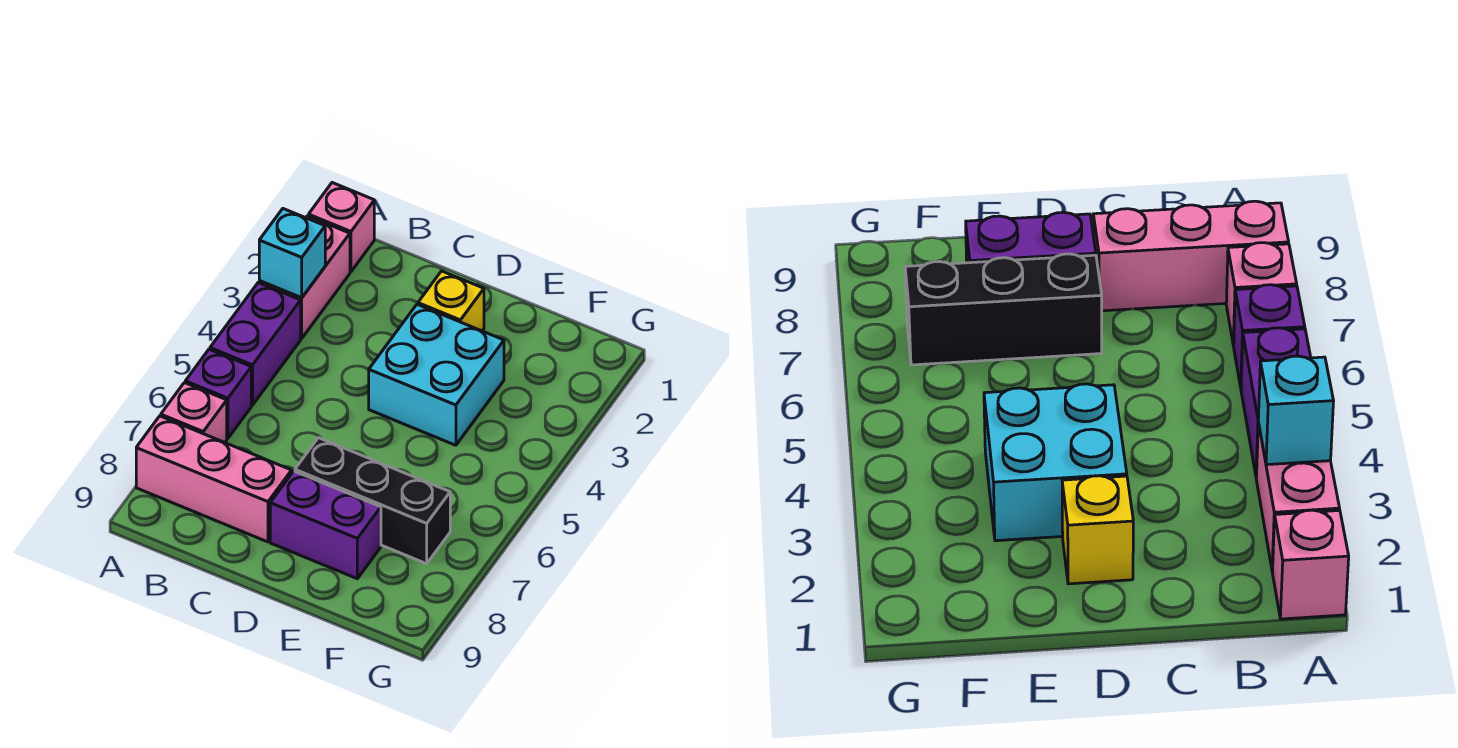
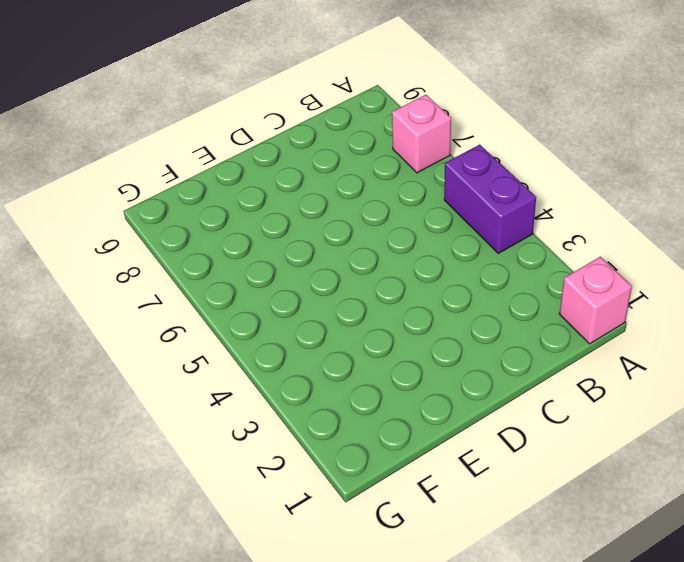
none -> pink brick A2:A3 level 1
none -> purple brick A6 level 1

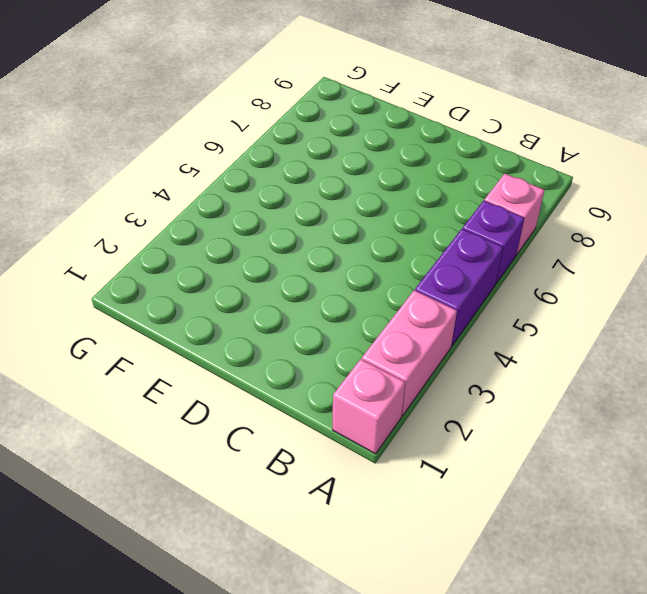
none -> pink brick A8:C8 level 1
none -> yellow brick D2 level 1

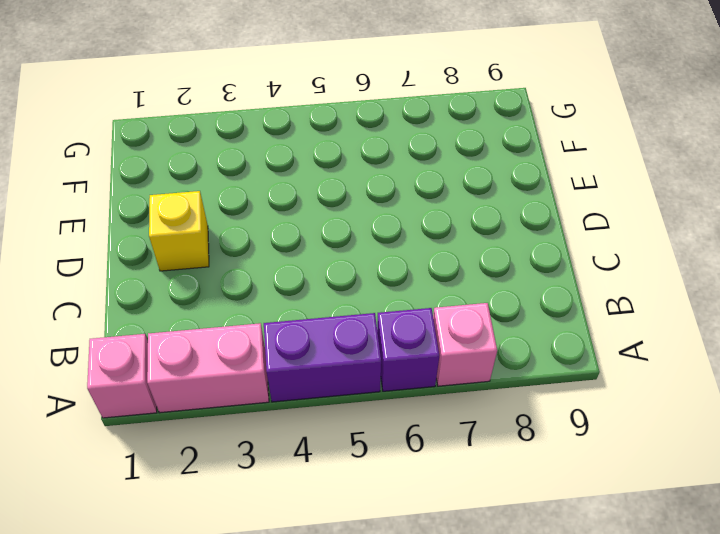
none -> pink brick A8:C8 level 1
none -> cyan brick D3:E4 level 1

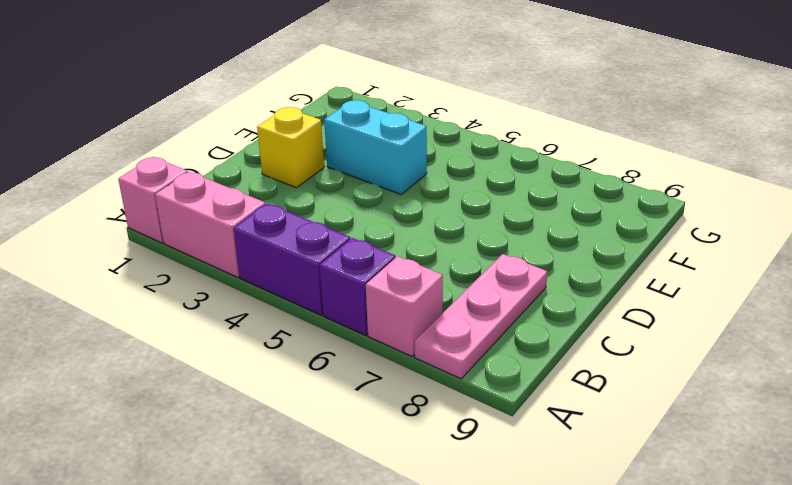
pink plate A8:C8 level 1 -> pink brick A8:C8 level 1
cyan brick E3:E4 level 1 -> cyan brick D3:E4 level 1
none -> black brick D7:F7 level 1
none -> purple brick D8:E8 level 1

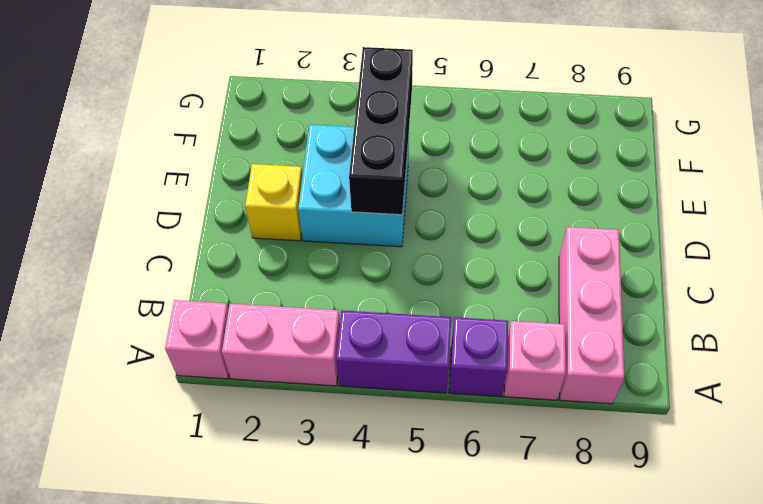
black brick D4:F4 level 2 -> black brick D7:F7 level 1
none -> purple brick D8:E8 level 1
none -> cyan brick A3 level 2

